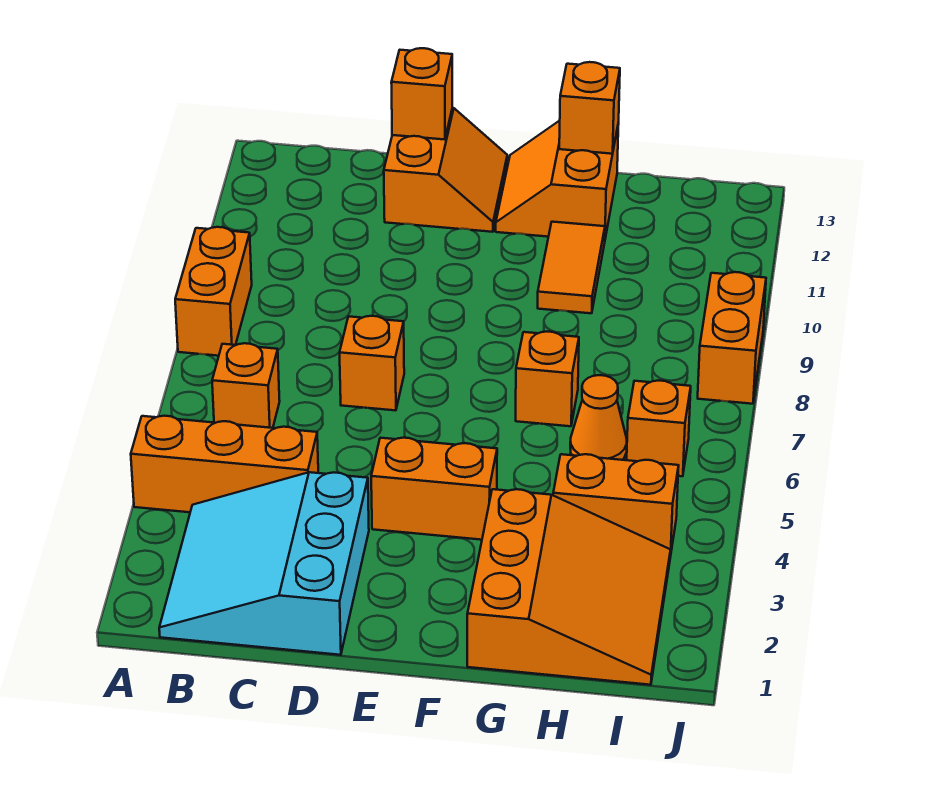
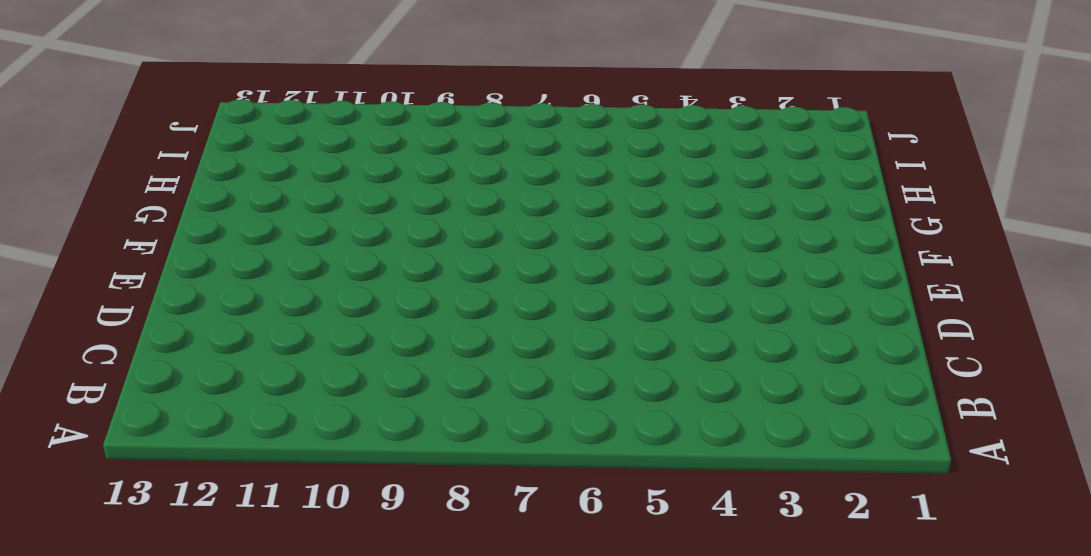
none -> orange brick A4:C4 level 1
none -> orange brick A8:A9 level 1
none -> cyan slope B1:D3 level 1 top D

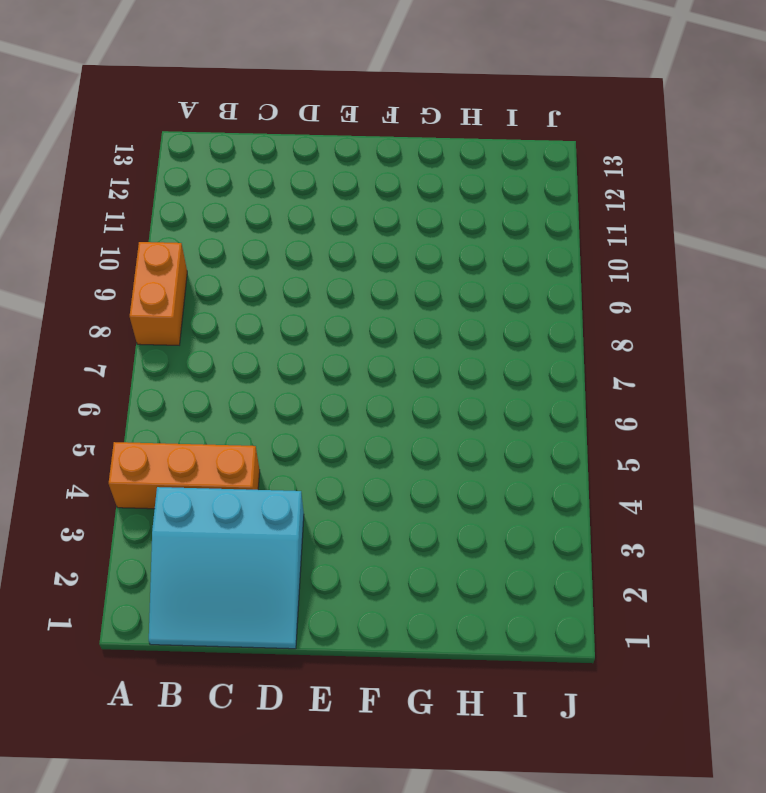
cyan slope B1:D3 level 1 top 3 -> cyan slope B1:D3 level 1 top D
none -> orange brick B6 level 1
none -> orange brick D7 level 1
none -> orange slope D12:E13 level 1 top D

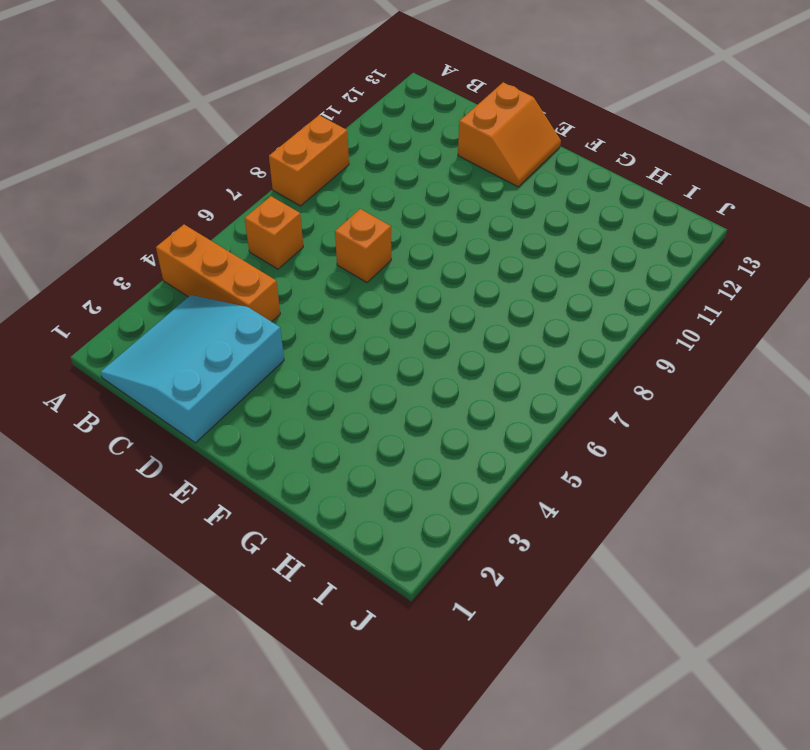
none -> orange brick E4:F4 level 1
none -> orange slope F12:G13 level 1 top G
none -> orange slope G1:I3 level 1 top G

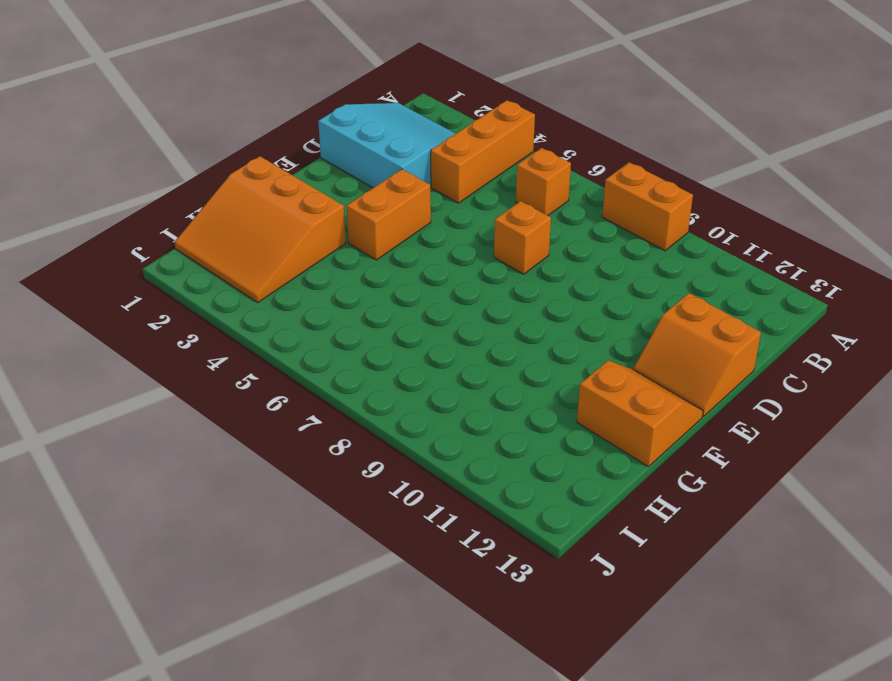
none -> orange brick G7 level 1
none -> orange tile G10:G11 level 1
none -> orange brick H4:I4 level 1

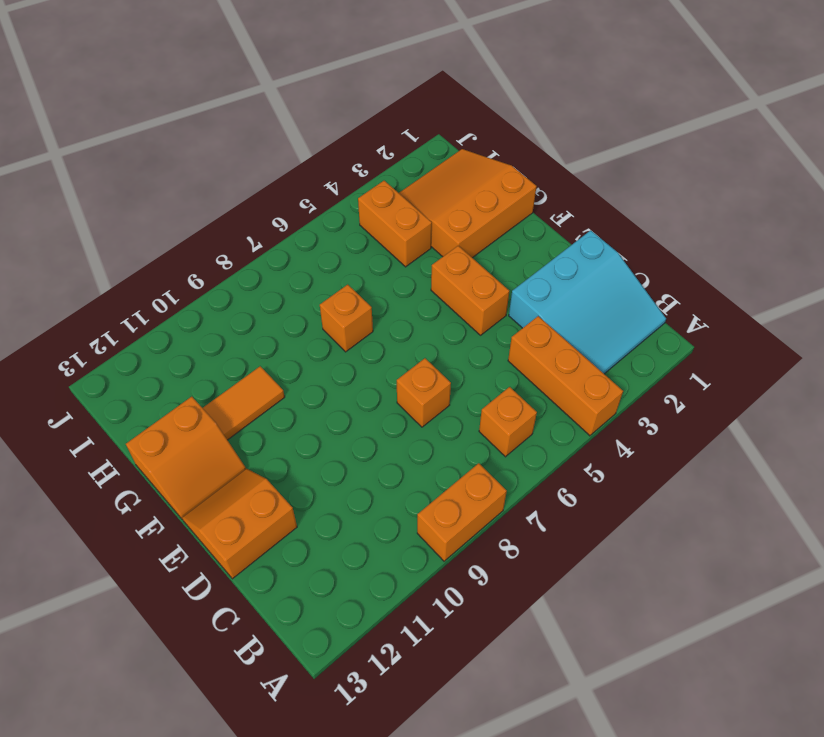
none -> orange cone H6 level 1
none -> orange brick I6 level 1
none -> orange brick J8:J9 level 1

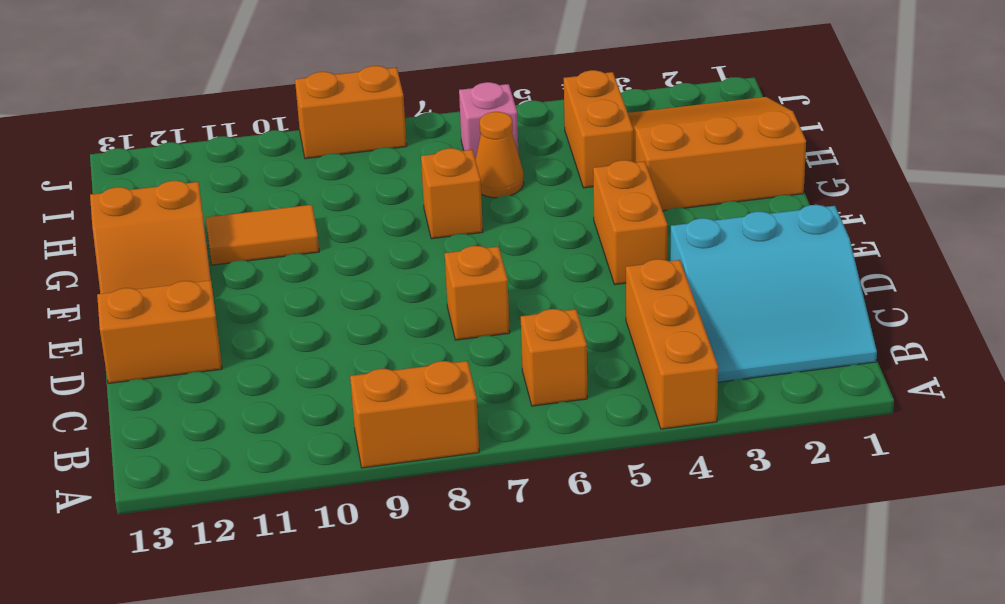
pink brick I6 level 1 -> orange brick I6 level 1
none -> orange brick D13 level 2
none -> orange brick G13 level 2

